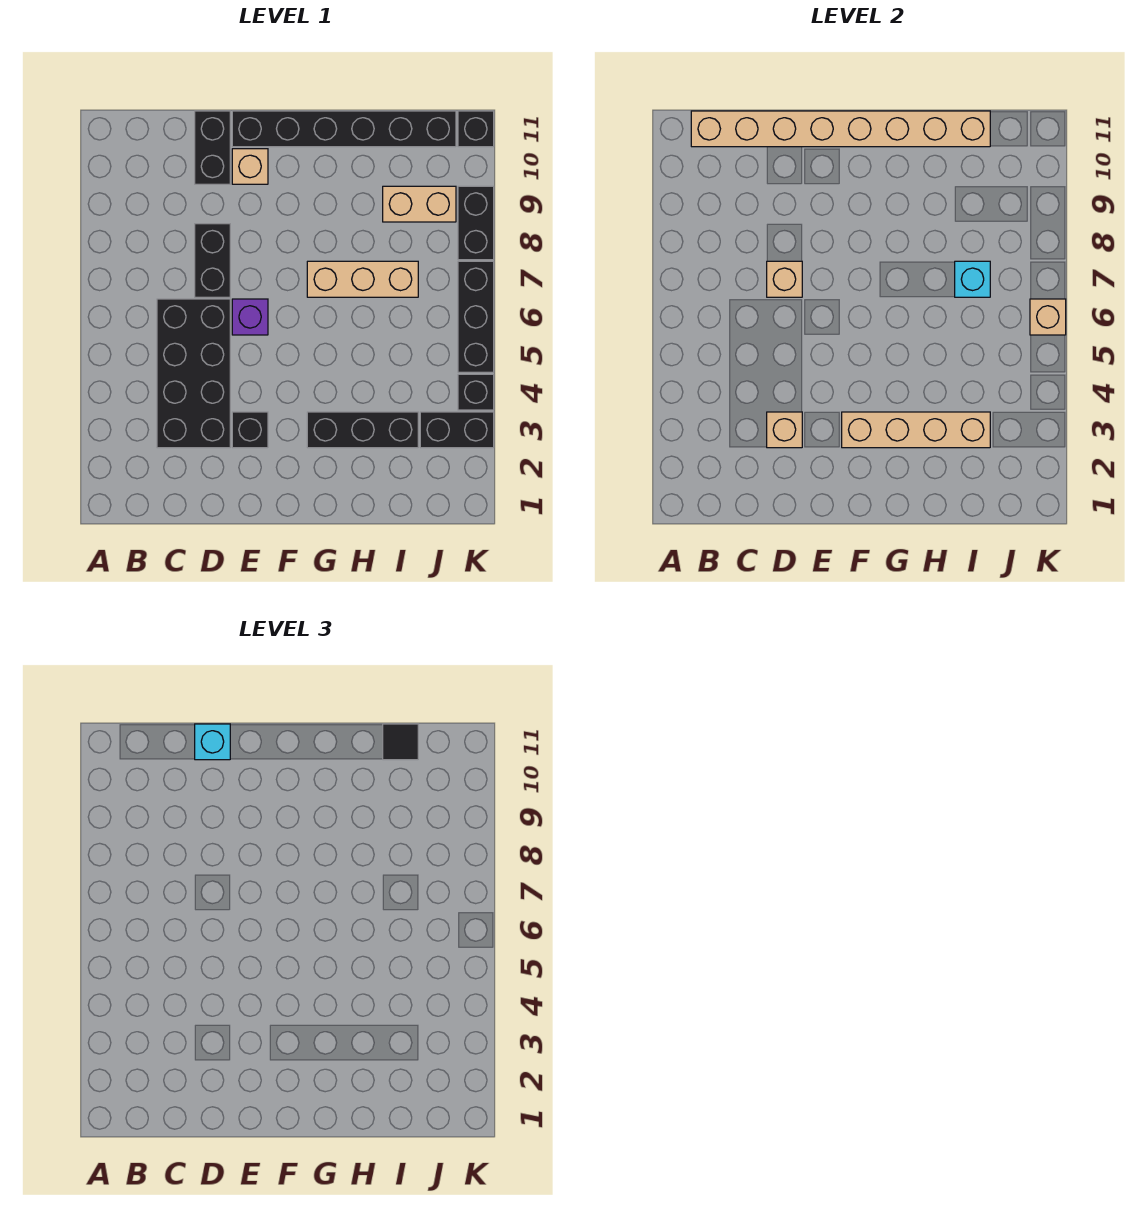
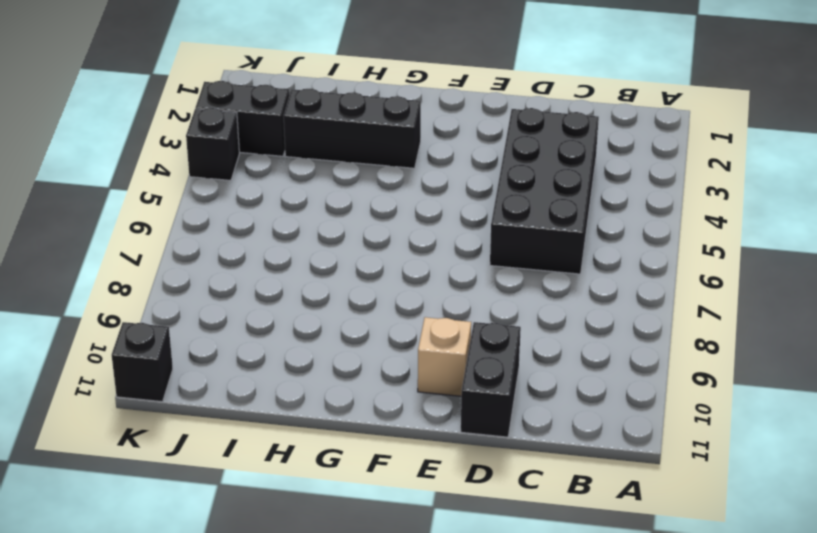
none -> black brick D7:D8 level 1
none -> black brick E3 level 1
none -> purple brick E6 level 1

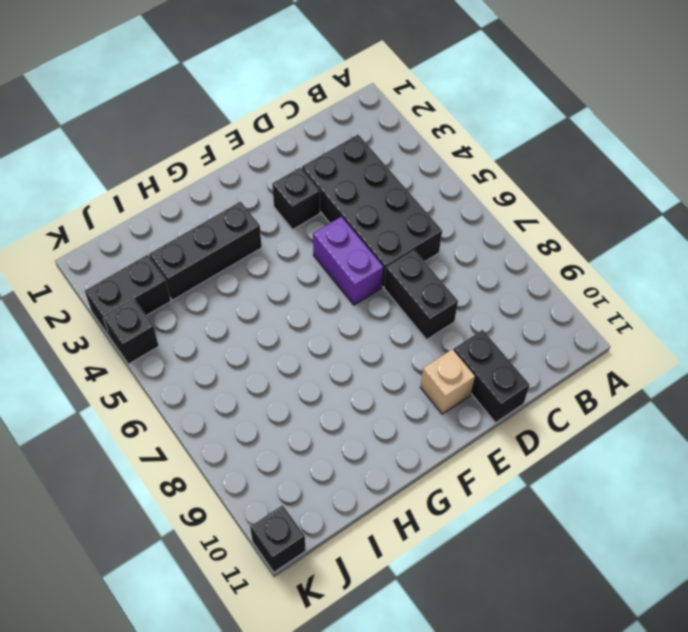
purple brick E5:E6 level 1 -> purple brick E6 level 1
none -> black brick E11:J11 level 1
none -> tan brick G7:I7 level 1
none -> tan brick I9:J9 level 1

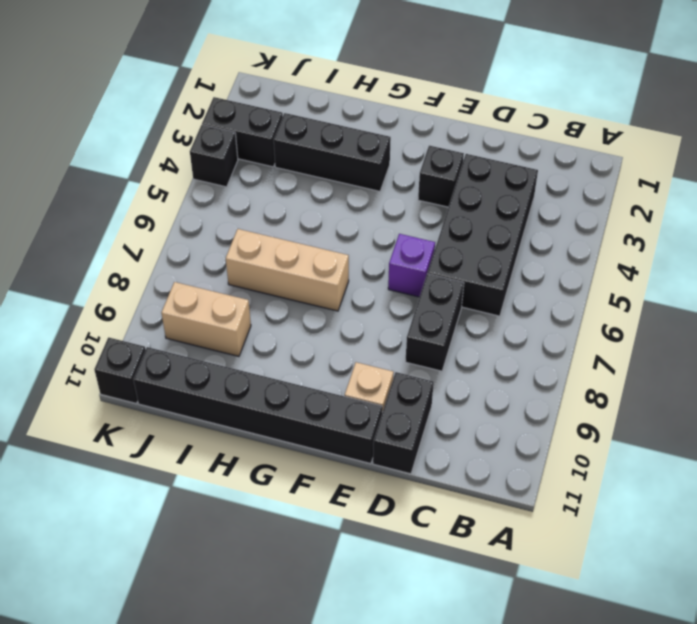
none -> black brick K5:K7 level 1
none -> black brick K8:K9 level 1
none -> tan brick B11:I11 level 2

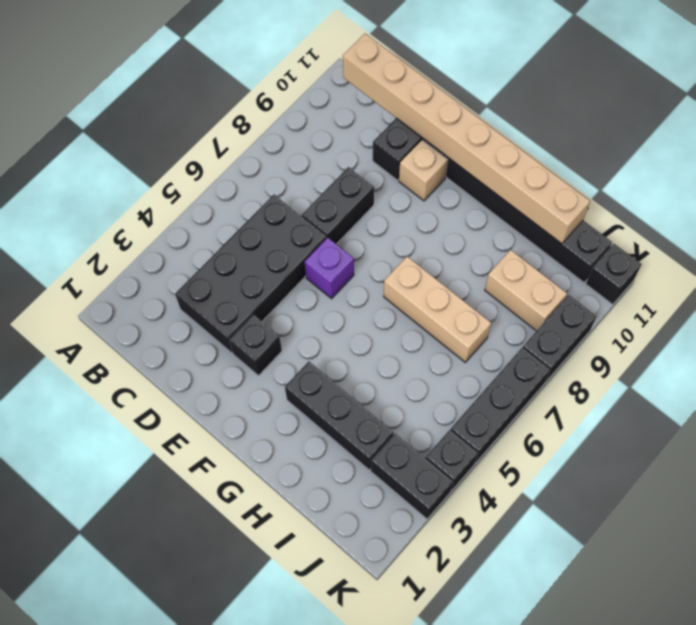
none -> tan brick D3 level 2
none -> tan brick D7 level 2
none -> tan brick F3:I3 level 2

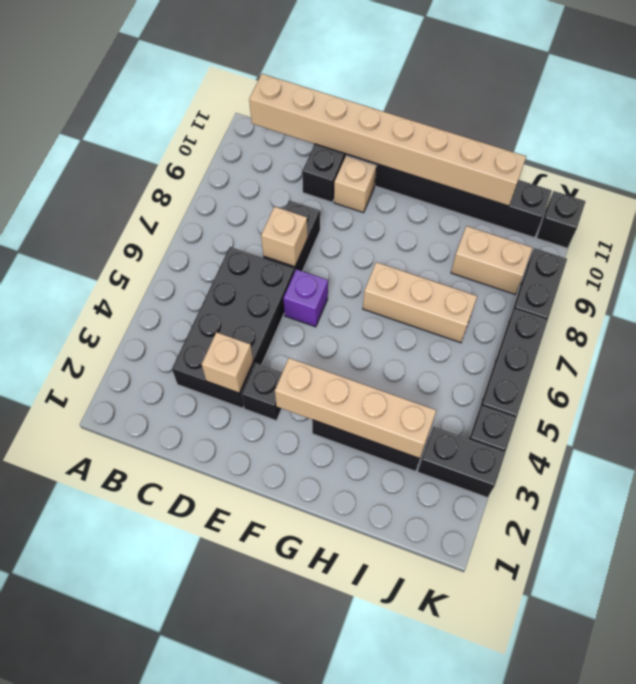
none -> cyan brick I7 level 2
none -> tan brick K6 level 2
none -> cyan brick D11 level 3

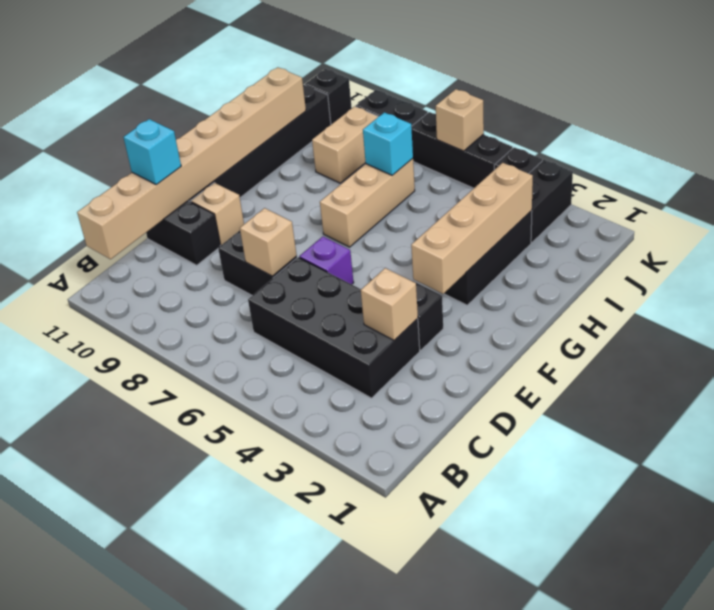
none -> black tile I11 level 3

